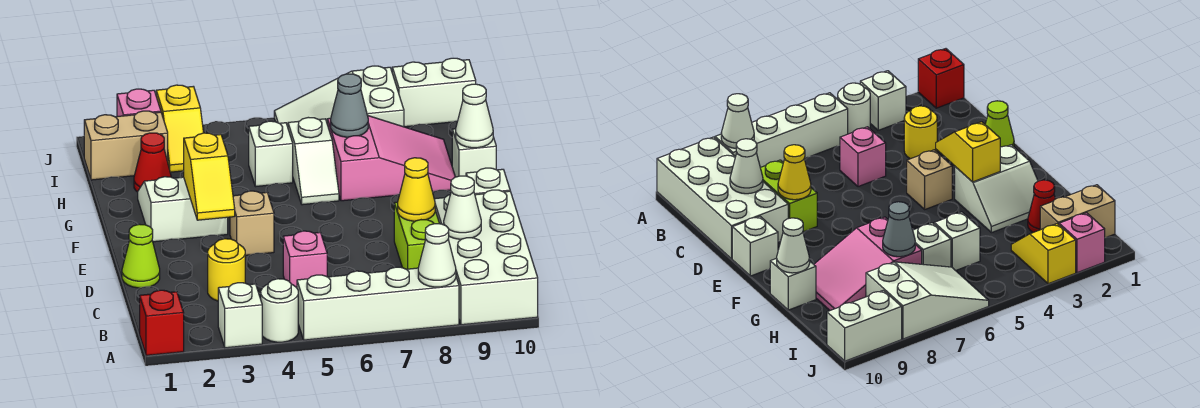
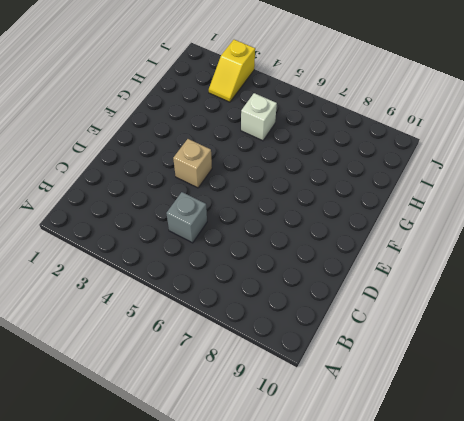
grey brick C5 level 1 -> pink brick C5 level 1
none -> red brick A1 level 1
none -> white brick A3 level 1
none -> white round brick A4 level 1

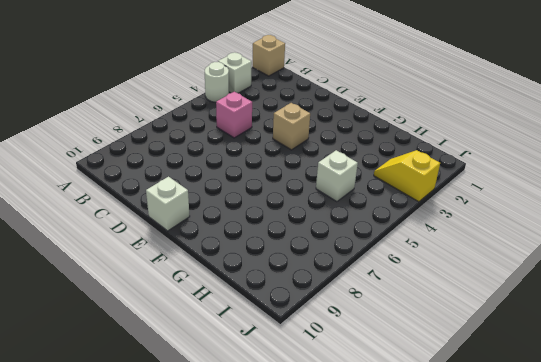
tan brick A1 level 1 -> red brick A1 level 1
none -> white brick A5:A8 level 1
none -> white brick A9:D10 level 1
none -> yellow round brick C3 level 1

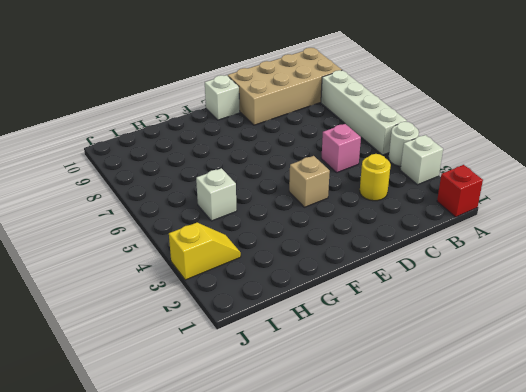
tan brick A9:D10 level 1 -> white brick A9:D10 level 1
none -> lime brick C8:D8 level 1
none -> lime cone D1 level 1
none -> white slope F2:G3 level 1 top F

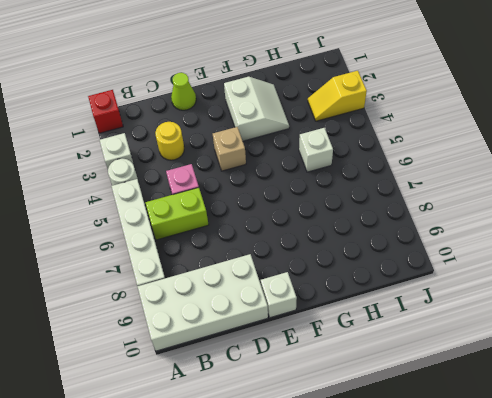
lime brick B6:C6 level 1 -> lime brick C8:D8 level 1
none -> white slope G6:H6 level 1 top H
none -> pink slope G7:H9 level 1 top 7
none -> white brick G10 level 1

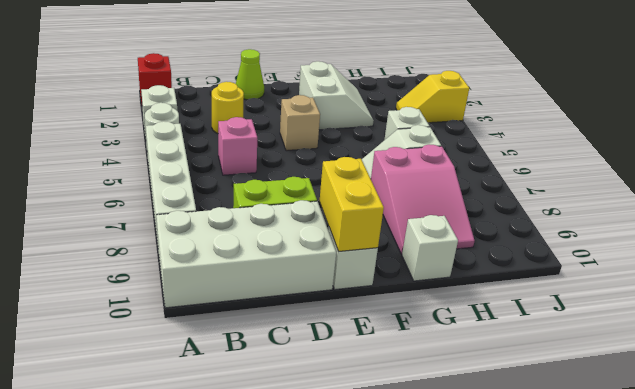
yellow brick E9:E10 level 2 -> none
none -> red cone H2 level 1
none -> tan brick I1:I2 level 1
none -> white slope I6:J8 level 1 top 8

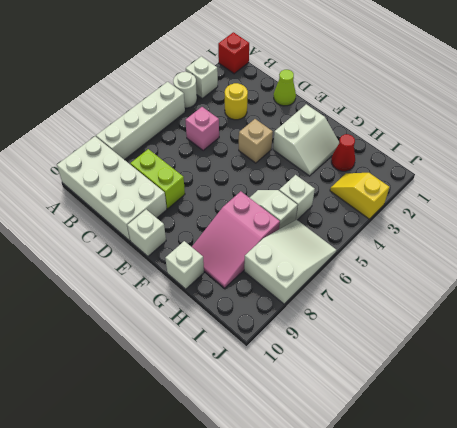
none -> tan brick I1:I2 level 1
none -> pink brick J2 level 1
none -> white brick J9:J10 level 1

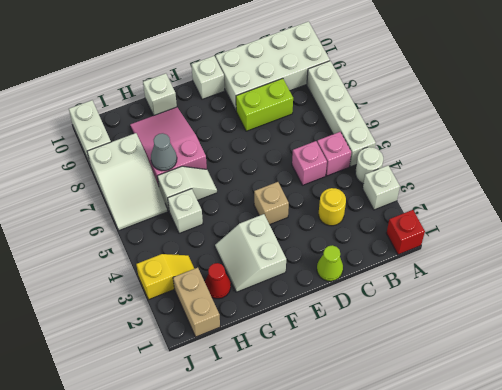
pink brick B5 level 1 -> pink brick J2 level 1
none -> white cone A8 level 2
none -> white cone C9 level 2
none -> yellow cone D8 level 2

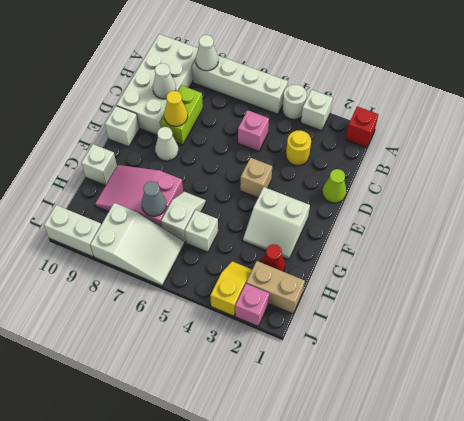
white cone E8 level 1 -> white cone G10 level 2
none -> yellow slope E3:F3 level 2 top F

